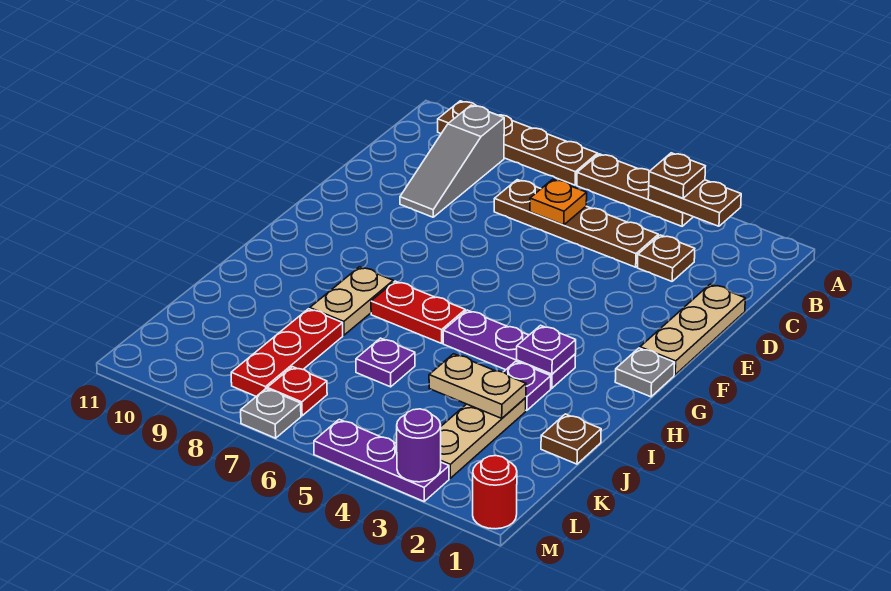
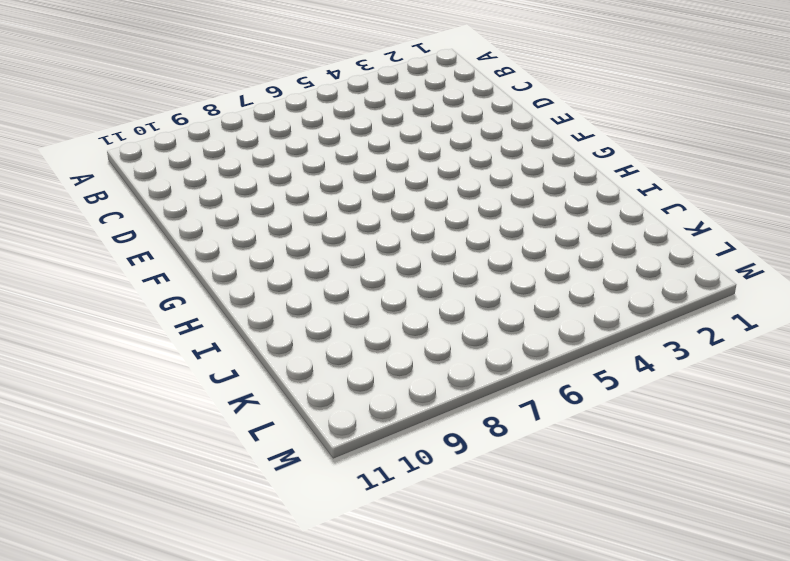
none -> brown plate A4:A6 level 1
none -> brown plate A7:A10 level 1
none -> grey slope B9:D9 level 1 top B

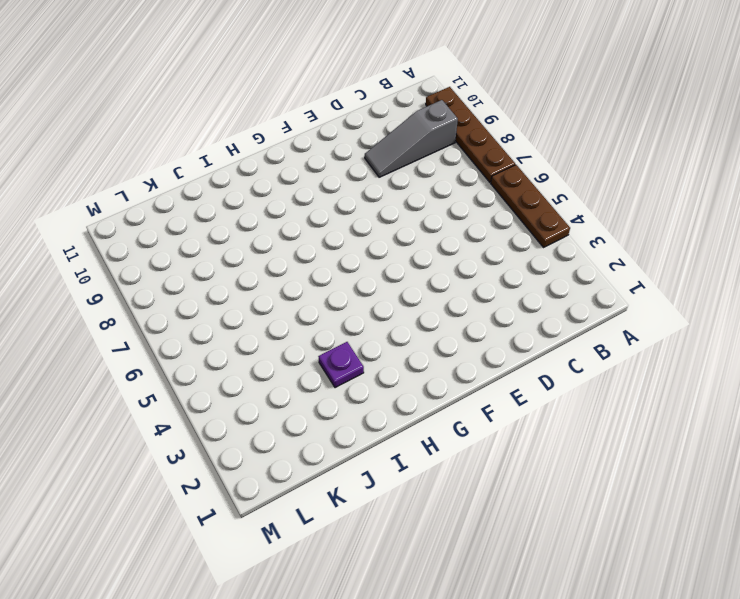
none -> brown plate C3 level 1
none -> brown plate C4:C7 level 1
none -> tan plate D1:F1 level 1

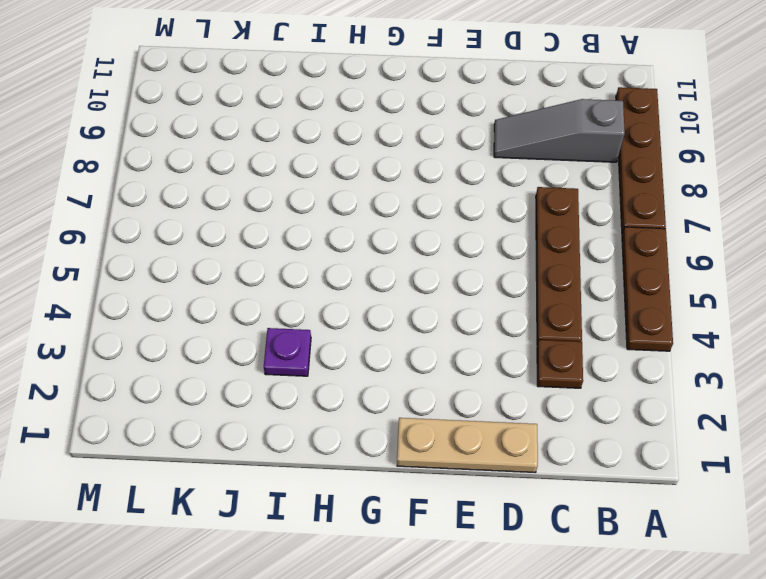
none -> grey plate G1 level 1
none -> purple plate H3:H5 level 1
none -> red plate H6:H7 level 1

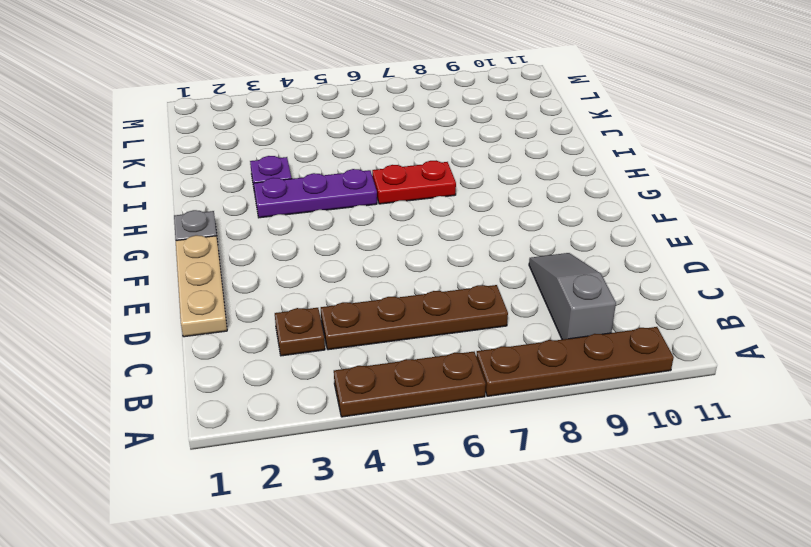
none -> tan plate H8:I8 level 1
none -> brown plate J1 level 1
none -> tan plate J3:L3 level 1

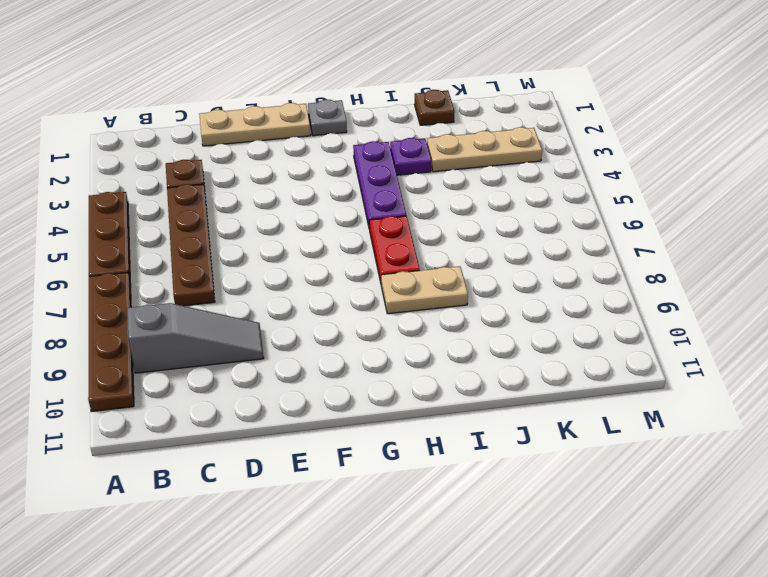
none -> purple plate J6 level 1
none -> red plate J8:L8 level 1
none -> red plate L7 level 1

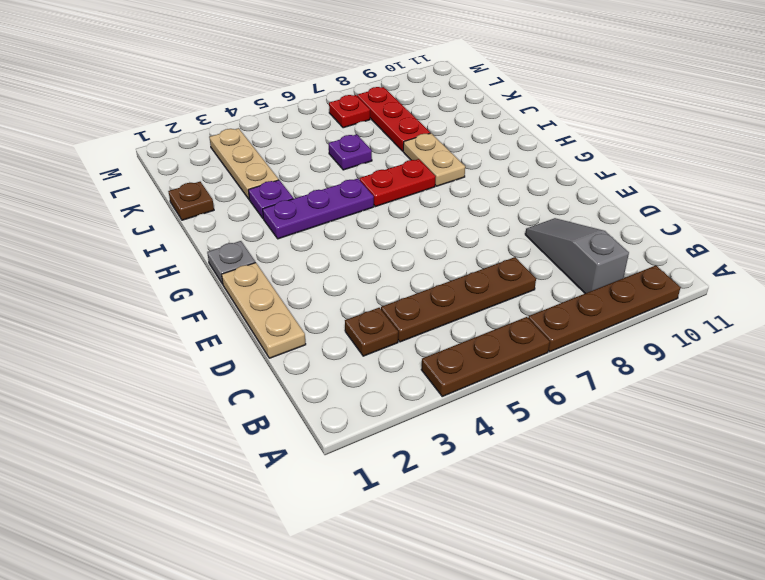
none -> red round brick M1 level 1
none -> purple plate M3:M5 level 1
none -> grey plate M7 level 1

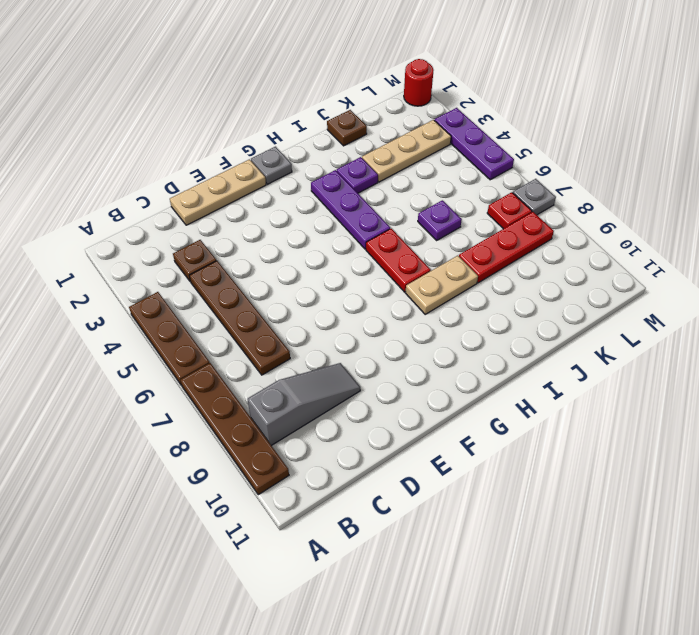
none -> brown plate A3:A4 level 2
none -> orange plate C6 level 2
none -> purple plate H3 level 2

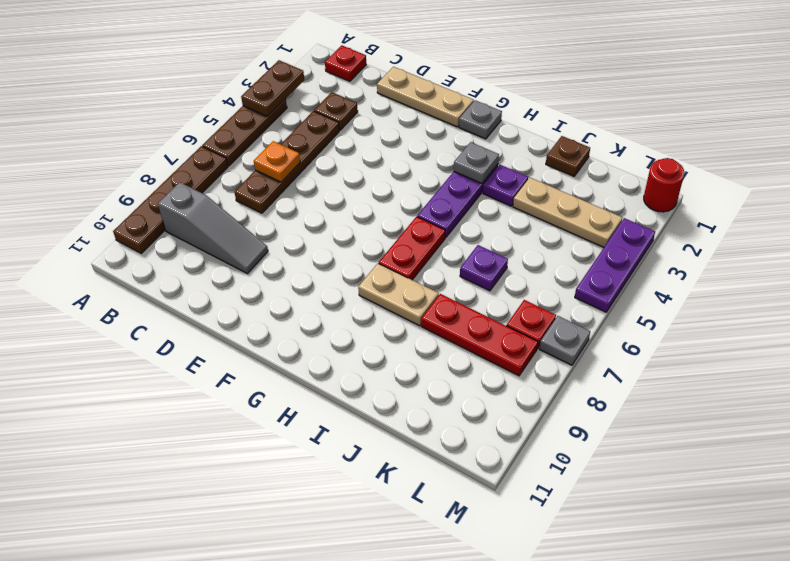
red plate B1 level 1 -> none
grey plate H3 level 2 -> purple plate H3 level 2
none -> tan plate J3:J4 level 2
none -> purple round brick M3 level 2
none -> brown plate A4 level 3

